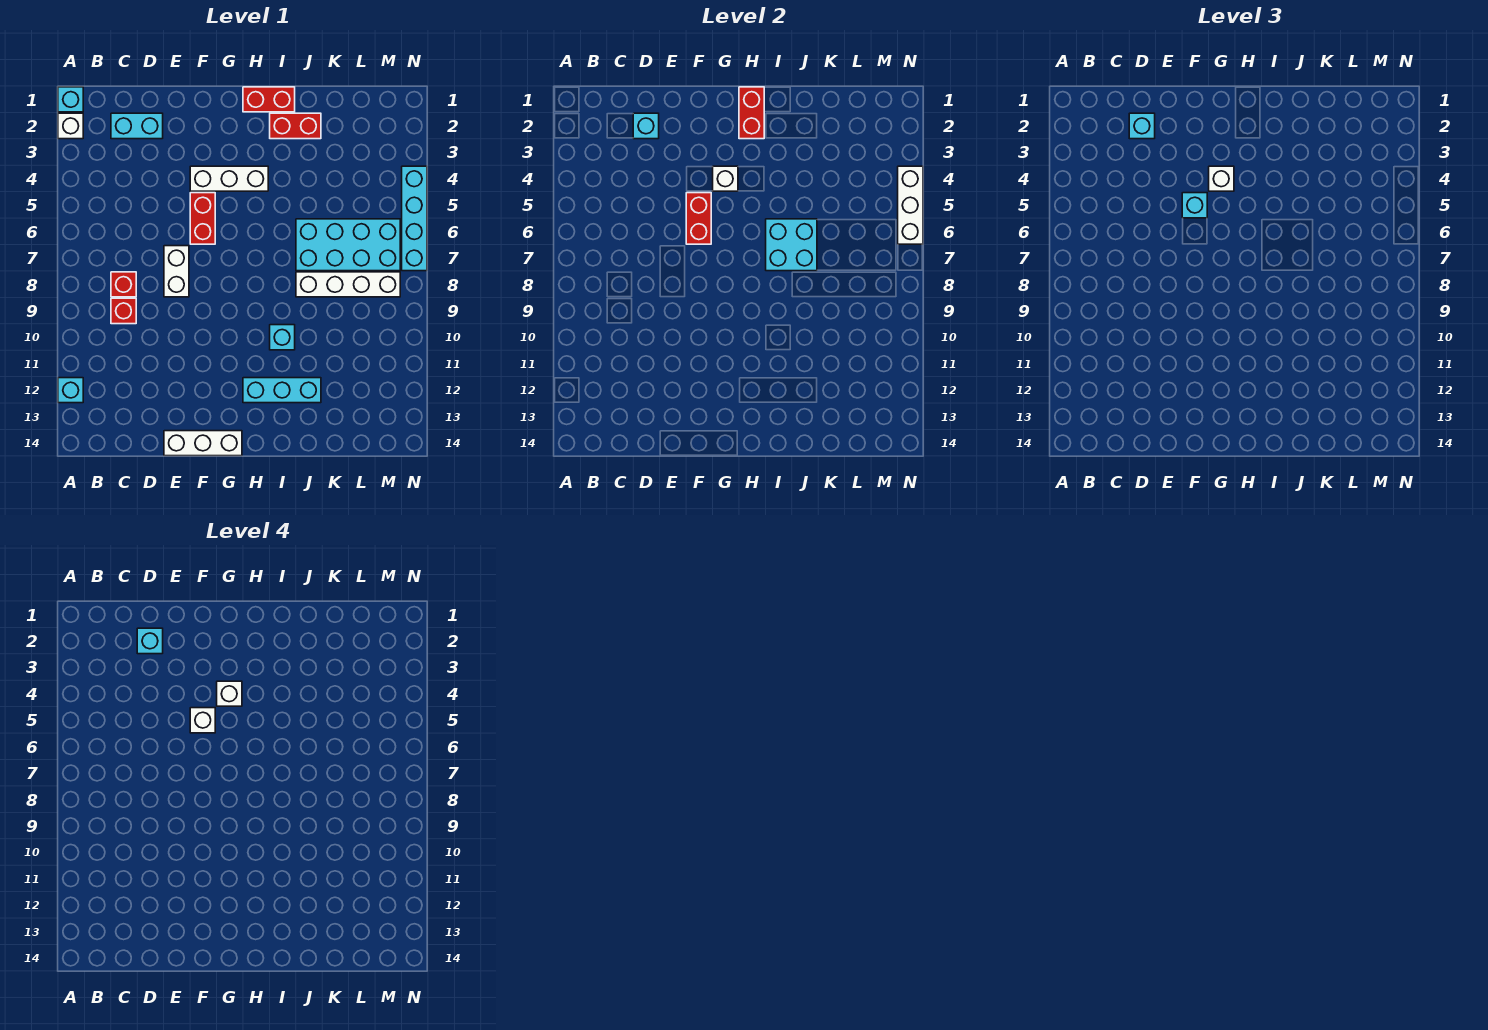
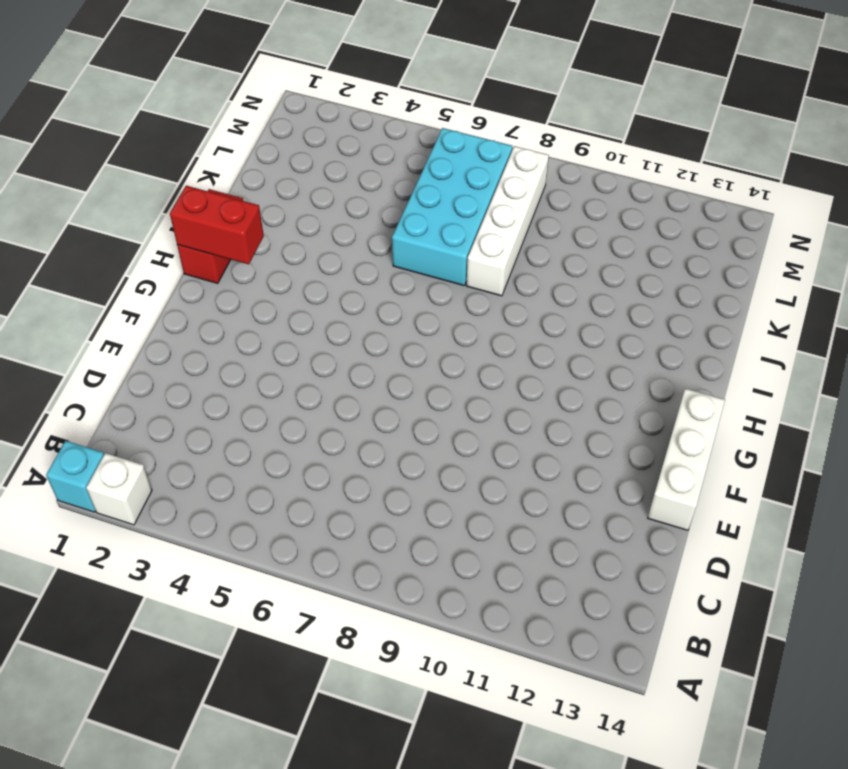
none -> cyan brick A12 level 1
none -> cyan brick C2:D2 level 1
none -> red brick C8 level 1

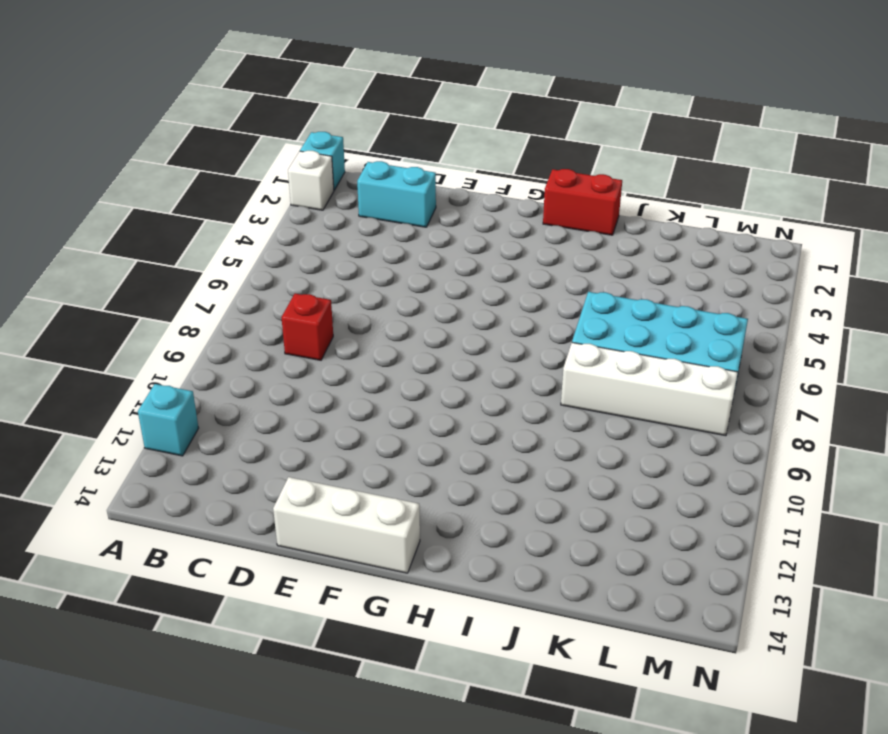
none -> red brick C9 level 1
none -> white brick E7:E8 level 1
none -> white brick F4:H4 level 1

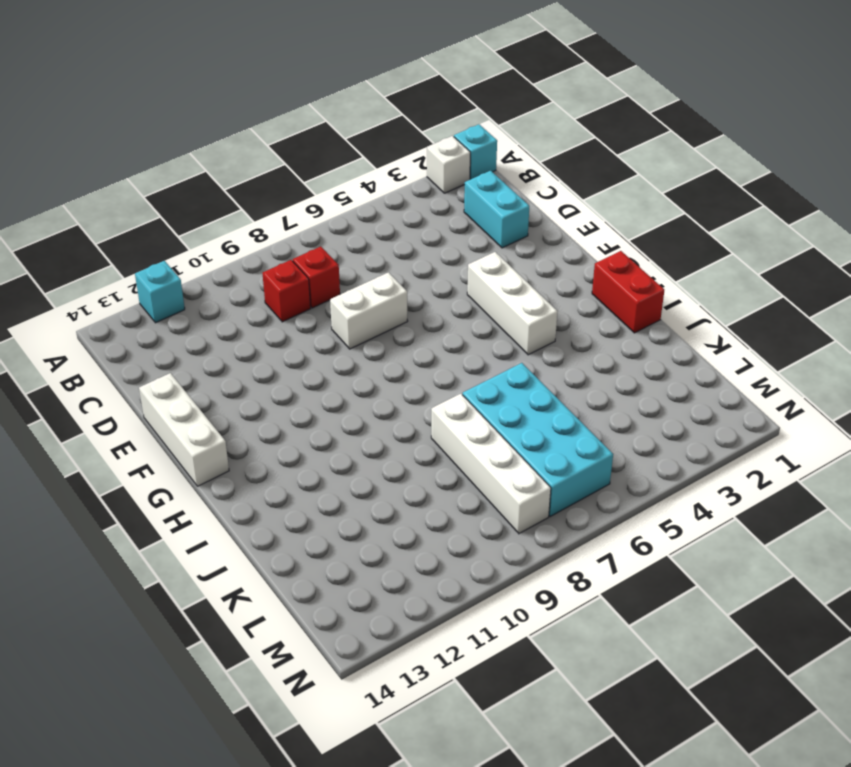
none -> red brick F5:F6 level 1
none -> cyan brick H12:J12 level 1
none -> red brick I2:J2 level 1

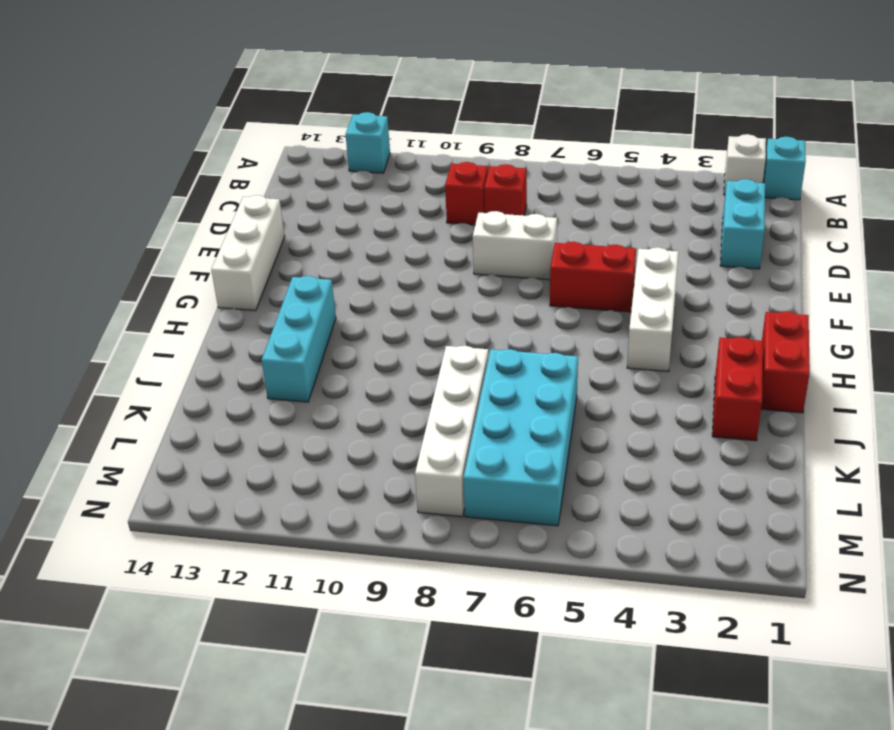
none -> cyan brick I10 level 1
none -> cyan brick N4:N7 level 1
none -> cyan brick D2 level 2

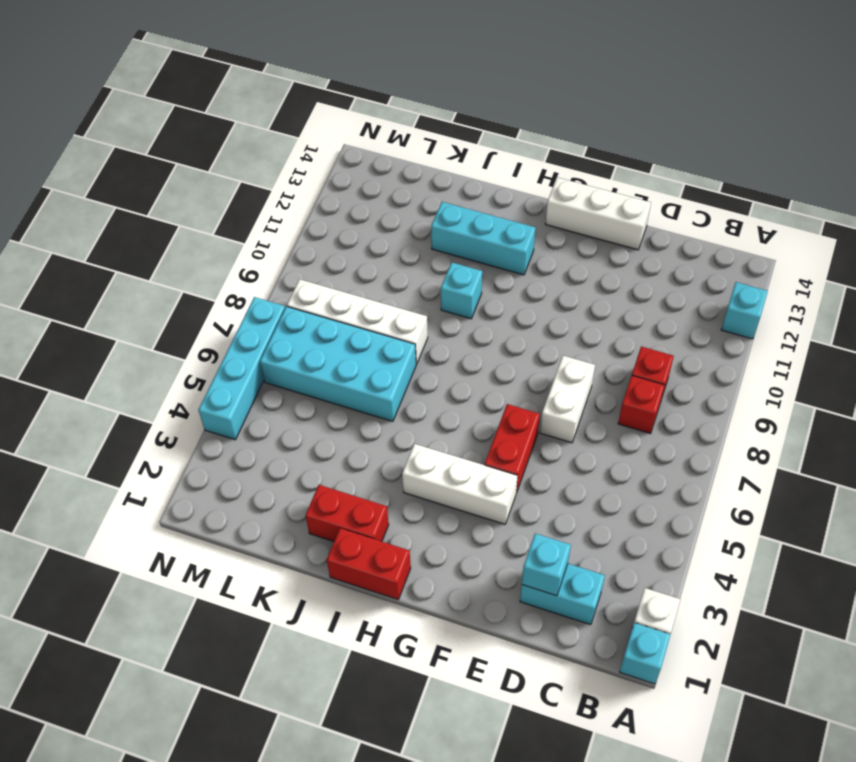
none -> red brick F5:F6 level 2
none -> white brick G4 level 2
none -> red brick H1:H2 level 2

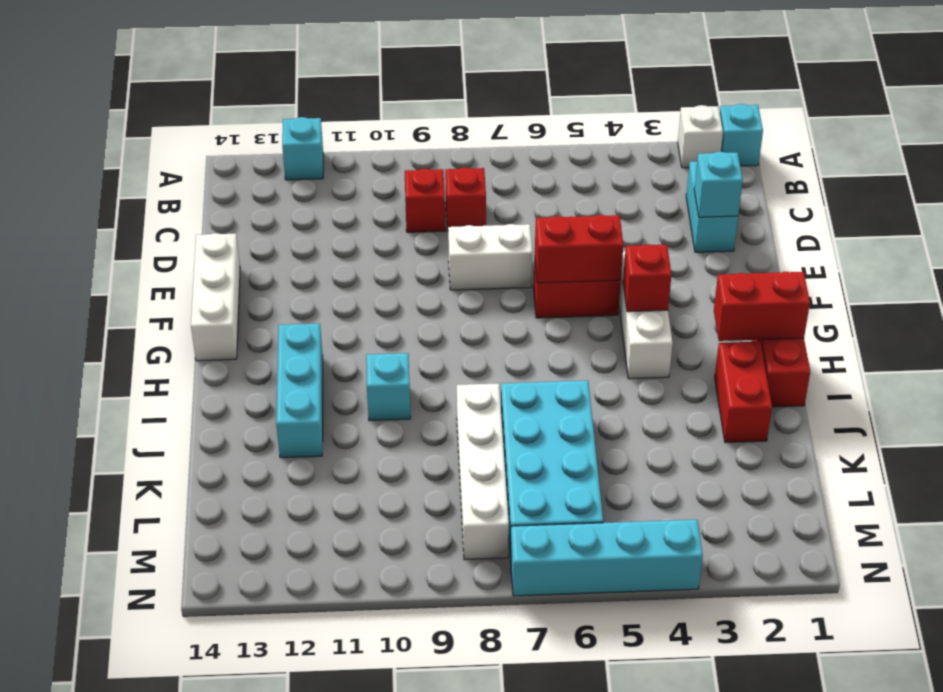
red brick G4 level 2 -> white brick G4 level 2
none -> cyan brick I6:J7 level 2
none -> white brick N4:N6 level 2
none -> cyan brick D2 level 3

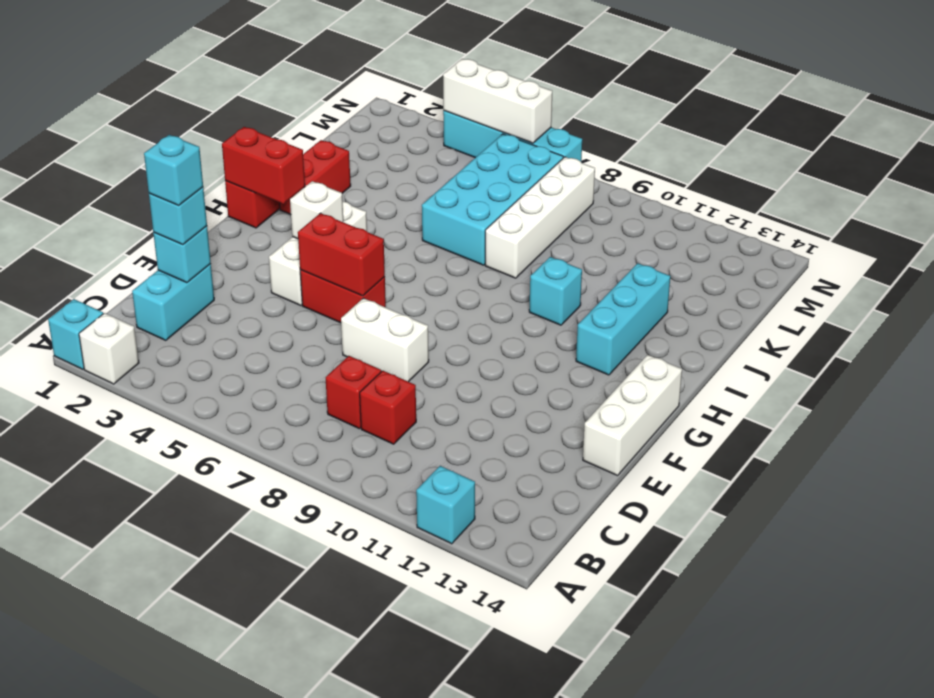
none -> cyan brick I6:J7 level 2
none -> cyan brick F5 level 3
none -> white brick G4 level 3

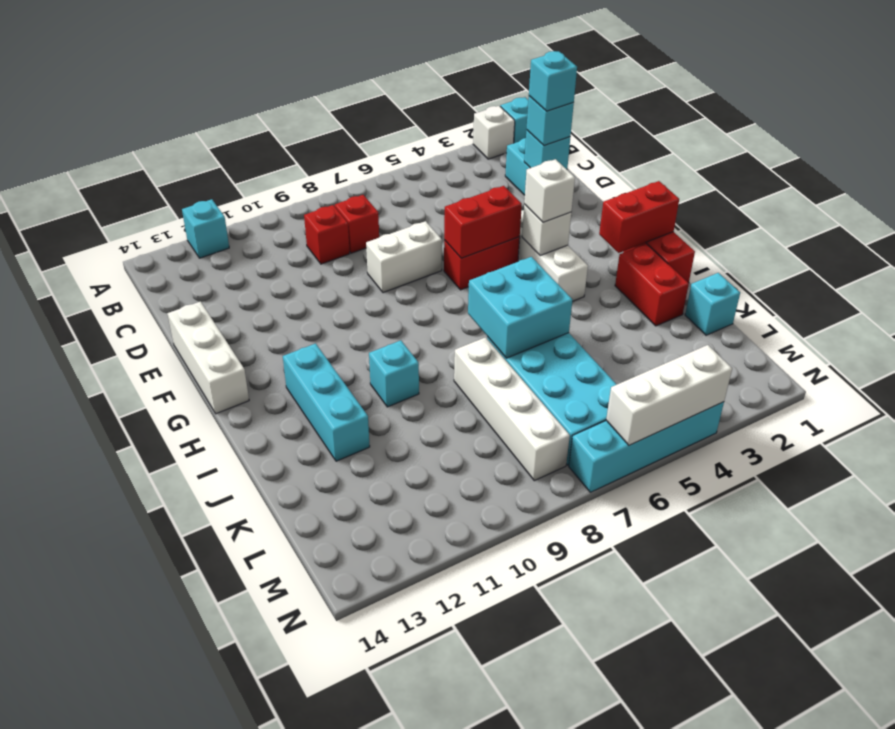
cyan brick K1 level 1 -> cyan brick F5 level 3
none -> white brick F5 level 4
none -> white brick G4 level 4

